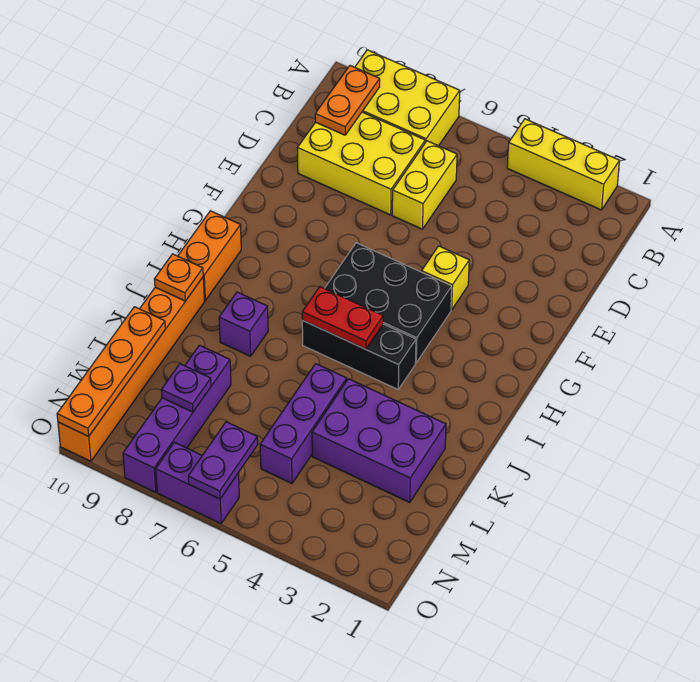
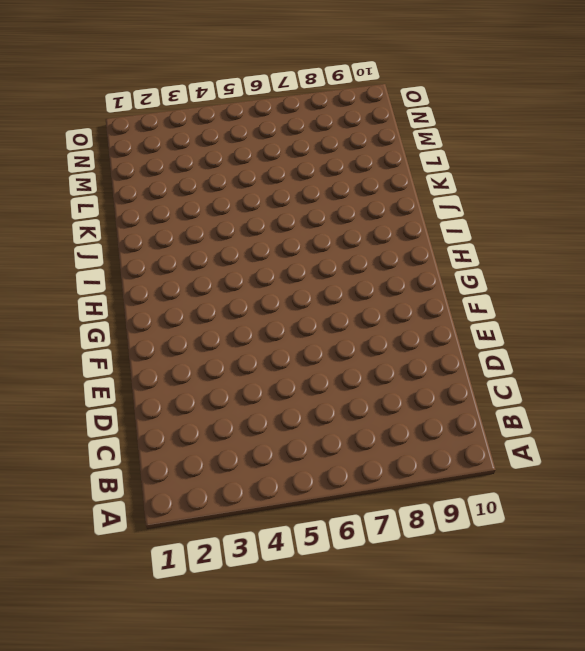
none -> yellow brick A2:A4 level 1
none -> yellow brick A7:B9 level 1
none -> yellow brick C6:D6 level 1

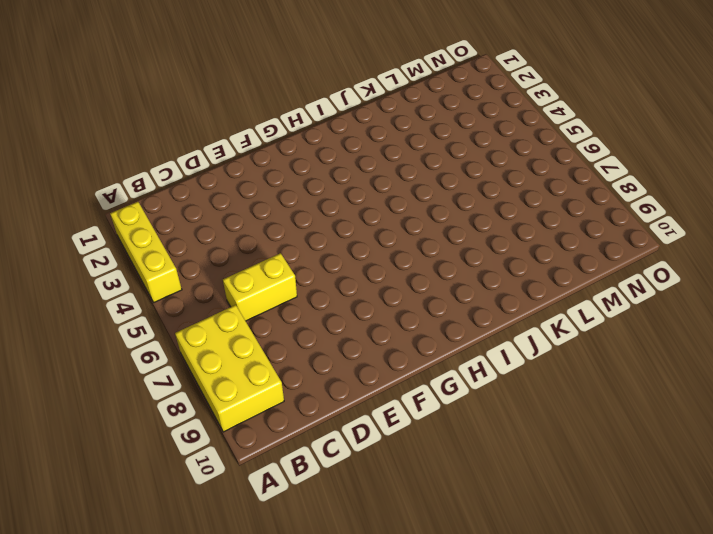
none -> yellow brick C7:D9 level 1
none -> yellow brick F4 level 1
none -> black brick G4:H6 level 1

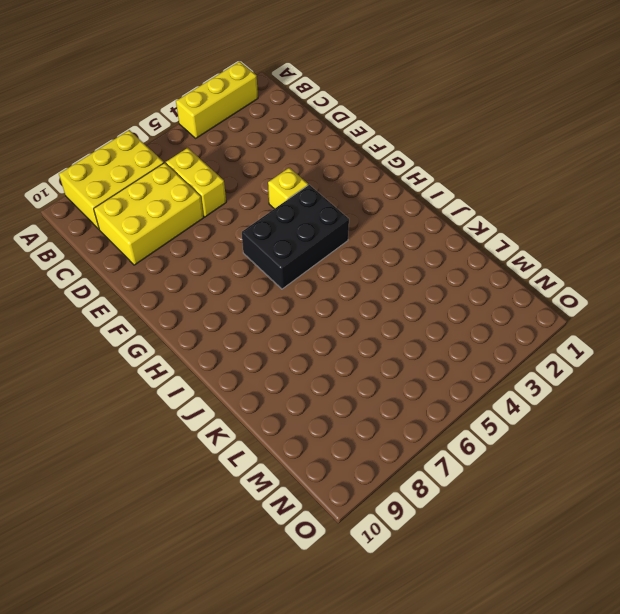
none -> orange brick H10:I10 level 1
none -> black brick I4:I6 level 1
none -> purple brick J8 level 1

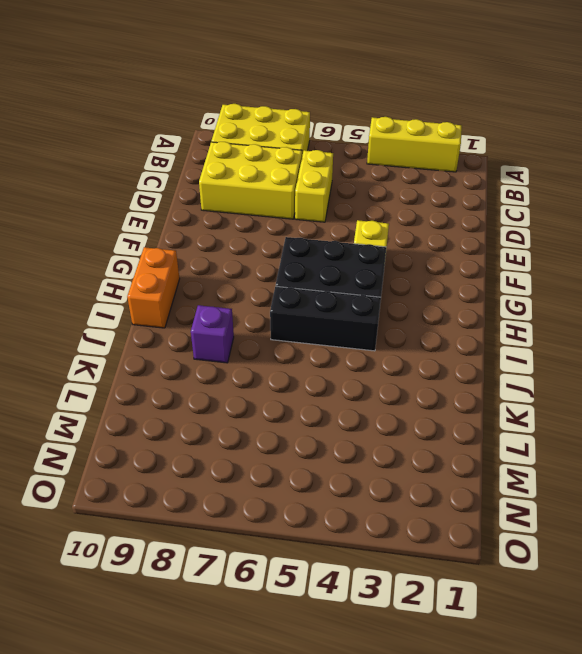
none -> orange brick J10:O10 level 1
none -> purple brick K2:L4 level 1
none -> purple brick K5:M5 level 1

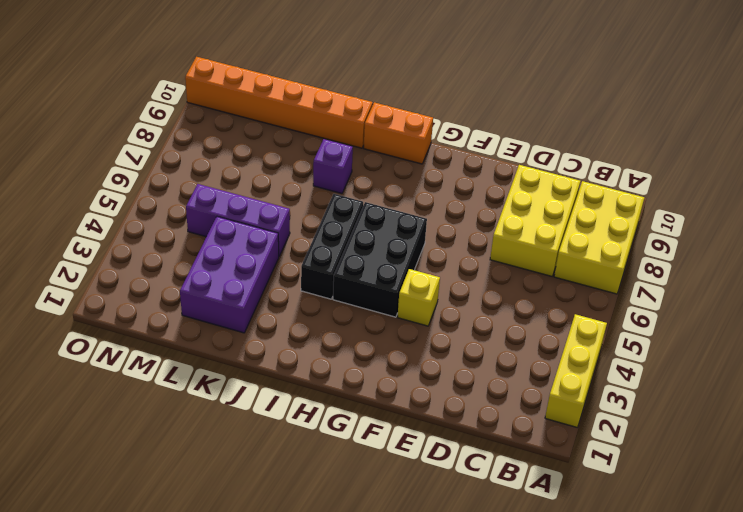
none -> yellow brick C6:D6 level 1
none -> purple brick L8:O8 level 1
none -> purple brick O6:O7 level 1

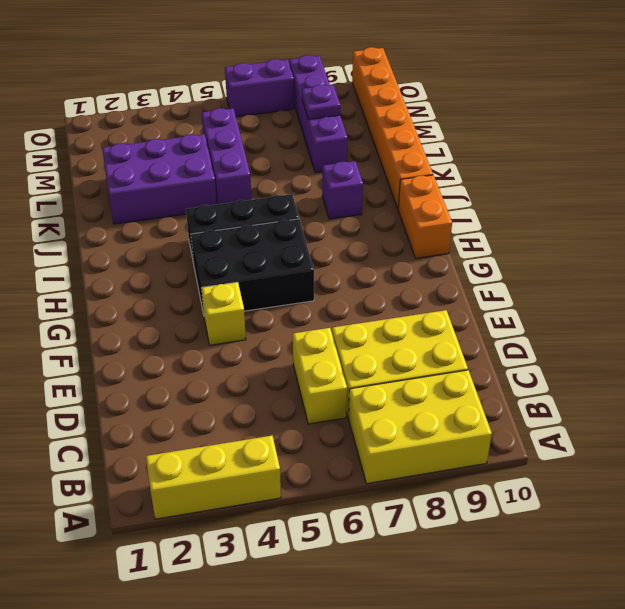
none -> orange plate B9:C9 level 2
none -> red plate I5:I6 level 2
none -> orange plate J10 level 2

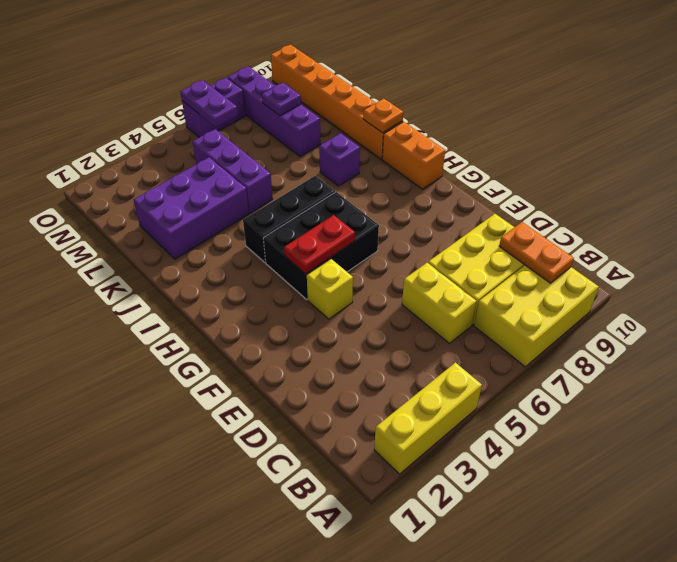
red plate G4:G5 level 2 -> red plate I5:I6 level 2
none -> orange plate L10:O10 level 2

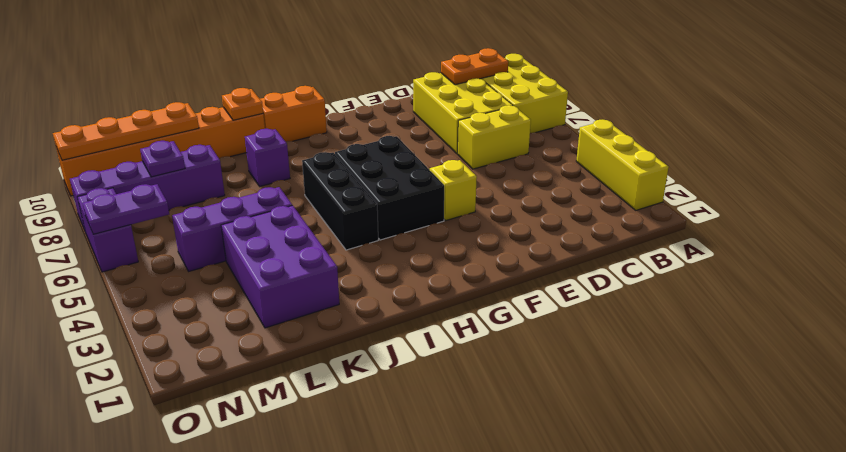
none -> red plate I5:I6 level 2

